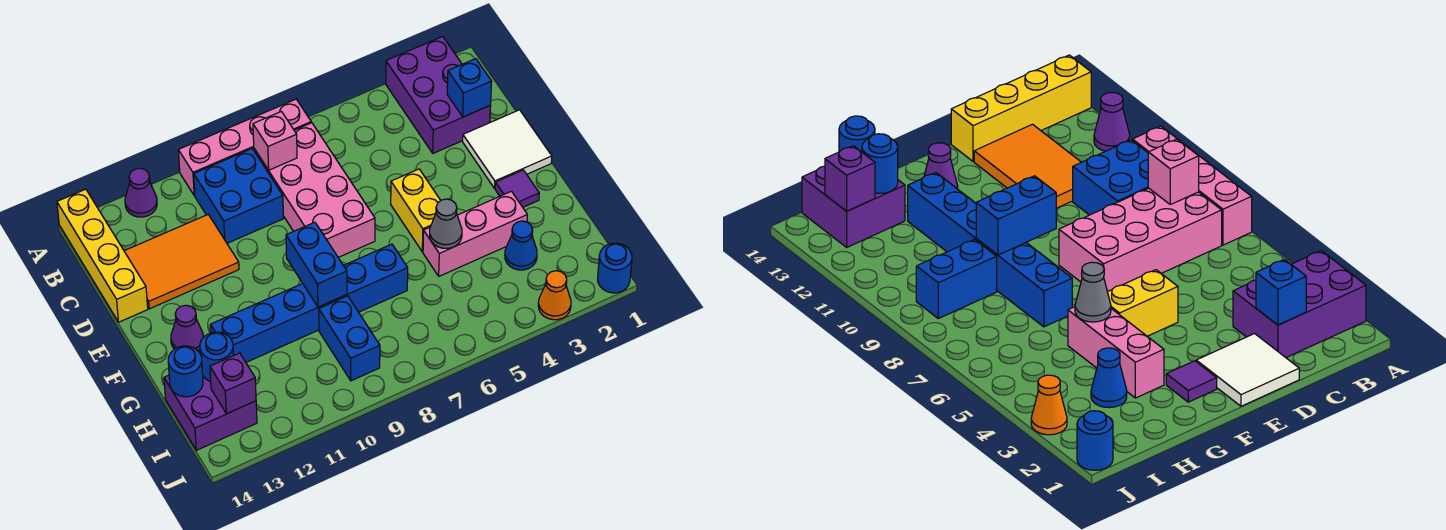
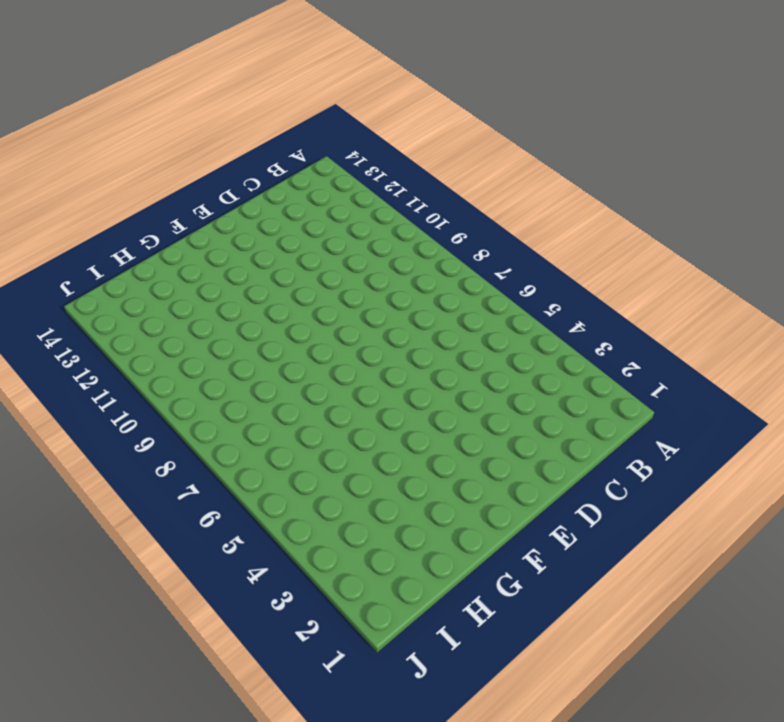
none -> purple brick A2:C3 level 1
none -> pink brick A7:A10 level 1
none -> purple cone A12 level 1

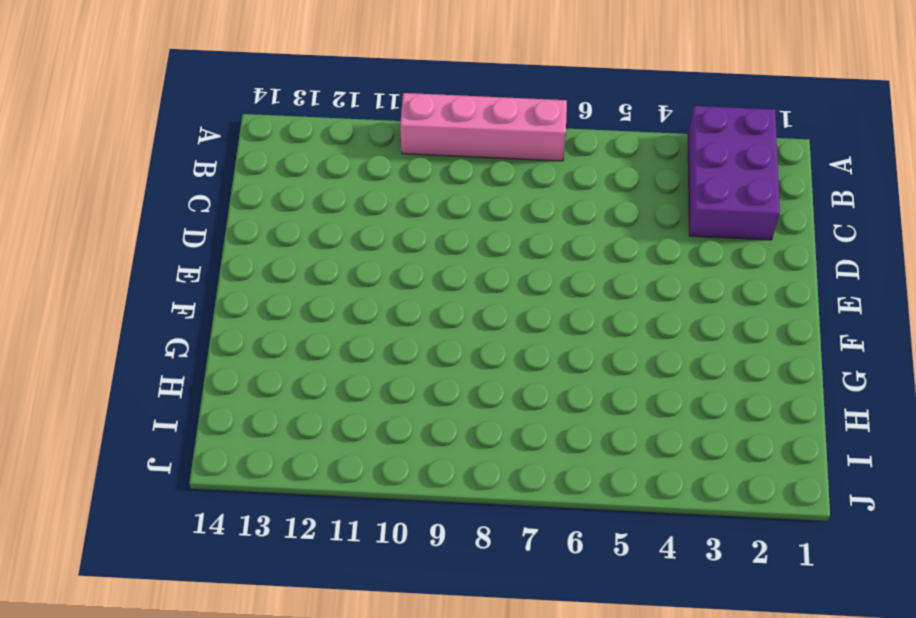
none -> purple cone A12 level 1
none -> yellow brick A14:D14 level 1
none -> pink brick B7:E8 level 1

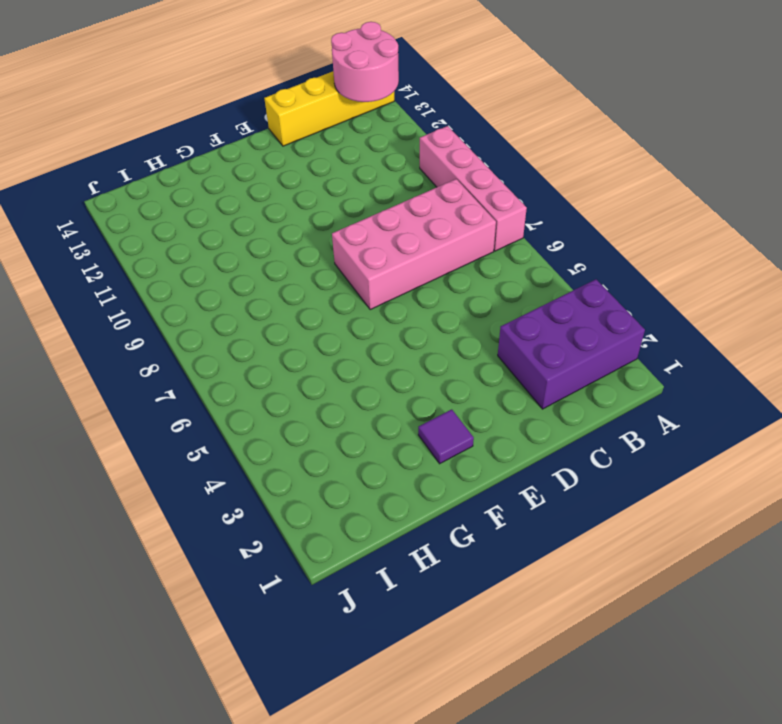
pink round brick A13:B14 level 2 -> none
none -> purple cone A12 level 1
none -> blue brick B9:C10 level 1
none -> orange tile C11:D13 level 1

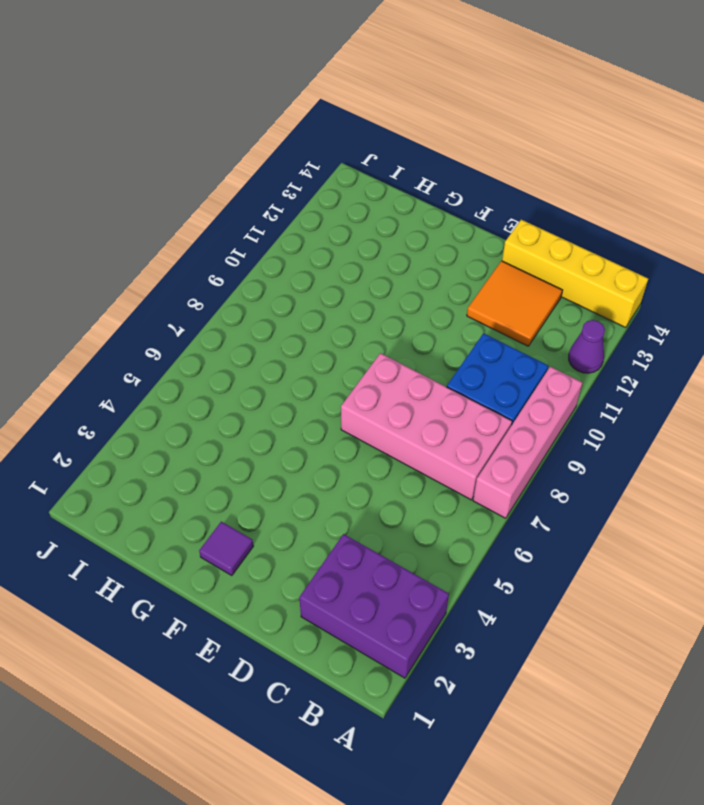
orange tile C12:D13 level 1 -> orange tile C11:D13 level 1
none -> white tile D1:E2 level 1
none -> yellow brick E5:F5 level 1
none -> purple cone F13 level 1

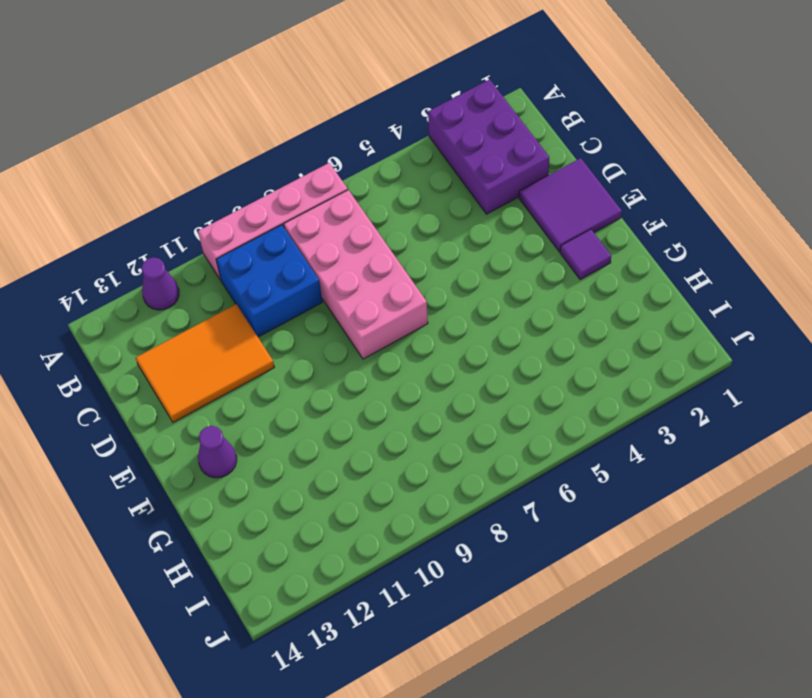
purple tile D1:E2 level 1 -> white tile D1:E2 level 1
none -> yellow brick A14:D14 level 1
none -> yellow brick E5:F5 level 1
none -> pink brick G3:G5 level 1

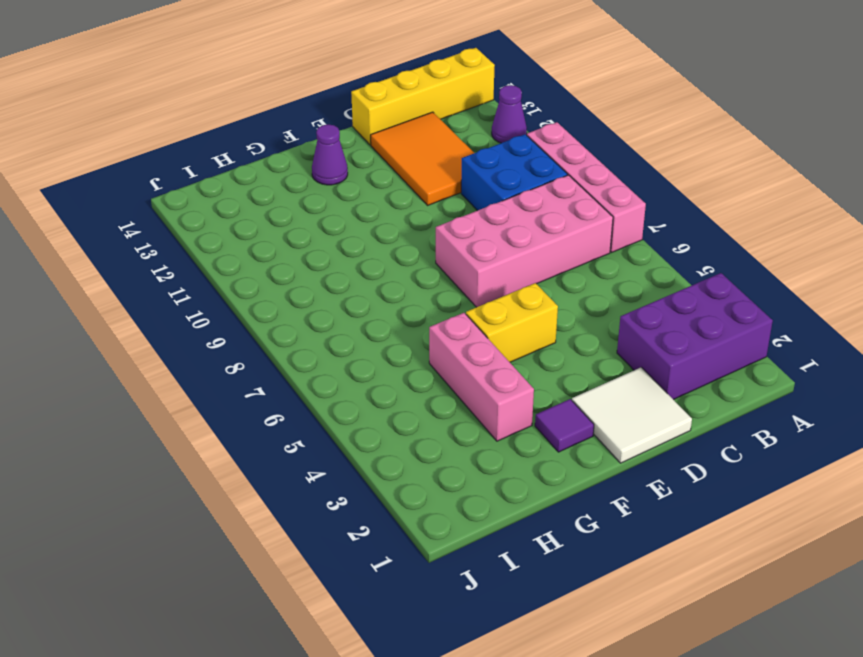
none -> blue brick G7:G12 level 1
none -> blue cone H3 level 1
none -> blue brick H9:I9 level 1

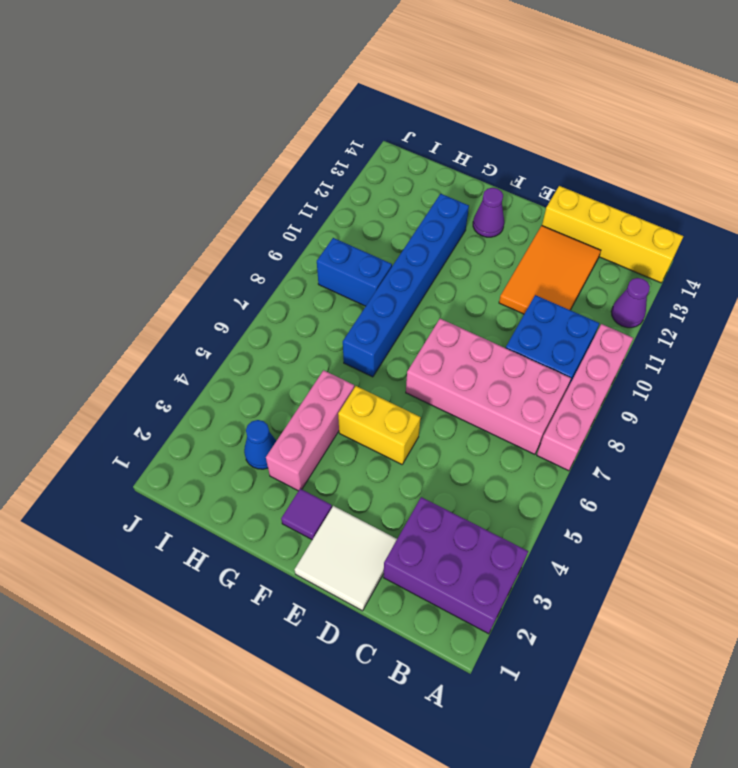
none -> purple brick H13:I14 level 1
none -> blue round brick J1 level 1
none -> orange cone J3 level 1

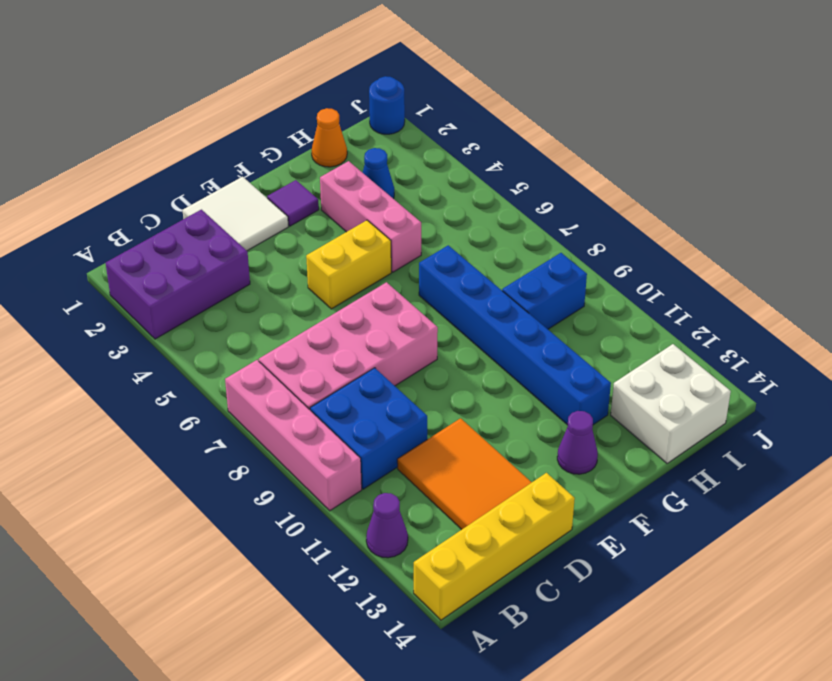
orange cone H1 level 1 -> orange cone J3 level 1
white brick H13:I14 level 1 -> purple brick H13:I14 level 1
none -> pink brick B8 level 2
none -> blue brick C2 level 2
none -> blue brick F9:G9 level 2

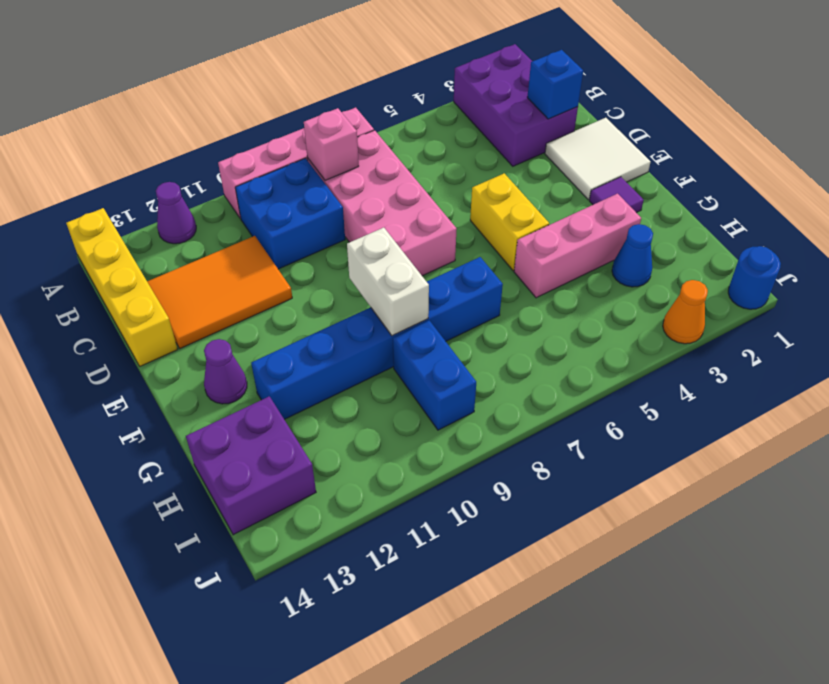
white brick F9:G9 level 2 -> blue brick F9:G9 level 2
none -> grey cone G5 level 2
none -> blue round brick H13 level 2
none -> blue round brick H14 level 2

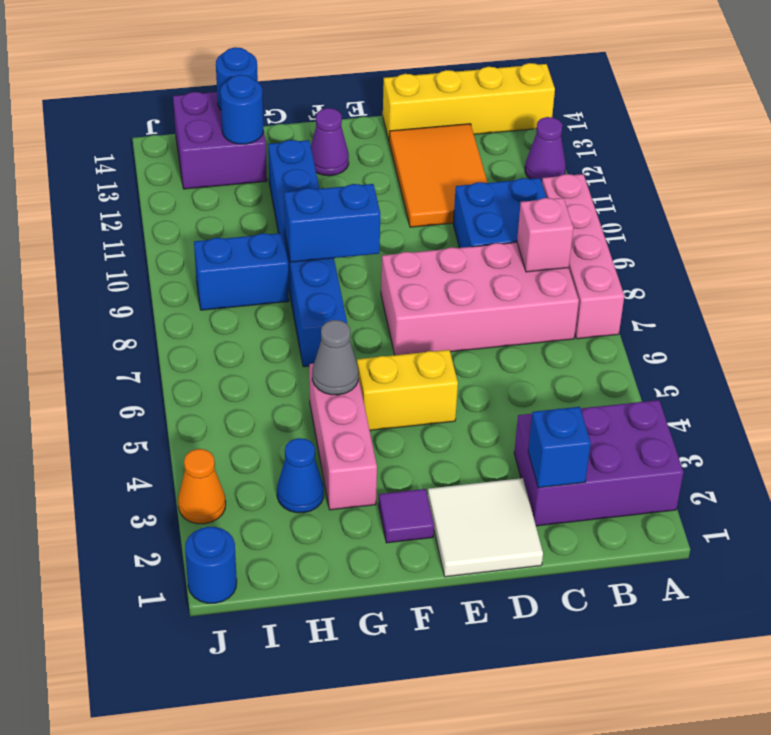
none -> purple brick I13 level 2

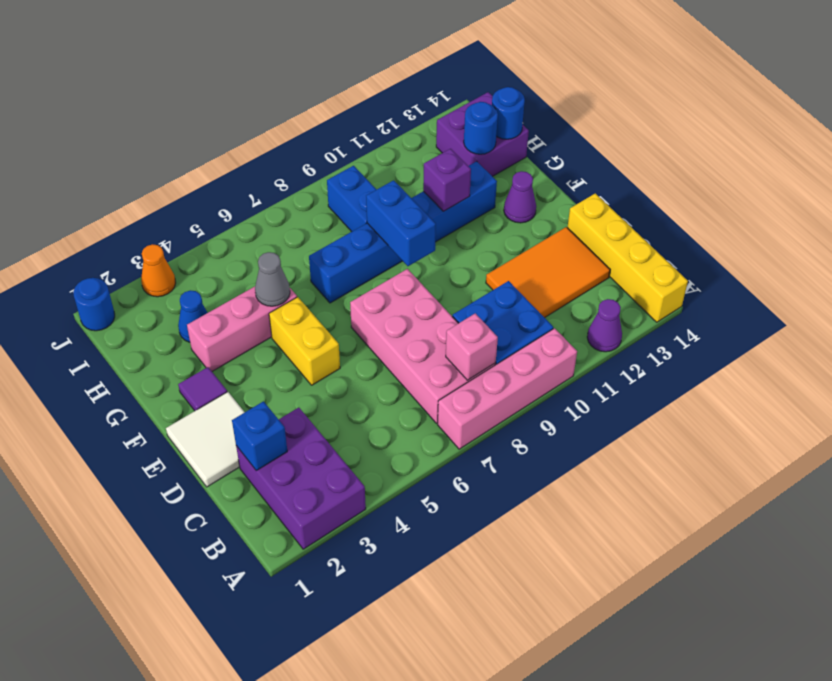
purple brick G11 level 2 -> purple brick I13 level 2

